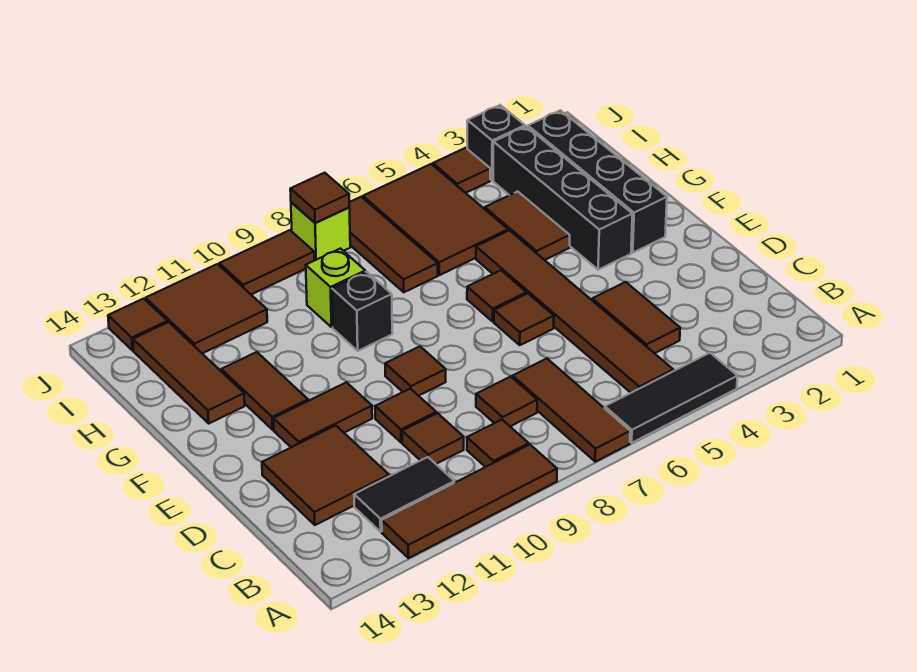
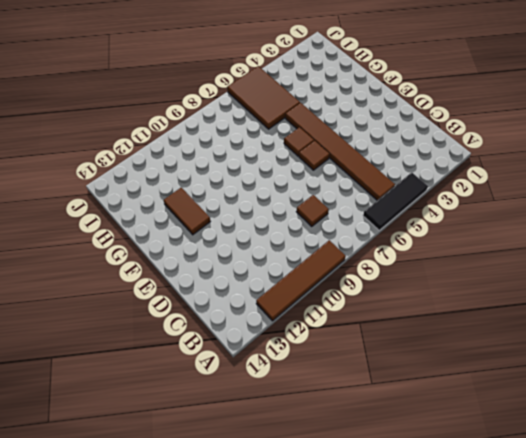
none -> brown tile A7:C7 level 1
none -> brown tile B9 level 1
none -> black tile B11:B12 level 1
none -> brown tile C4:D4 level 1

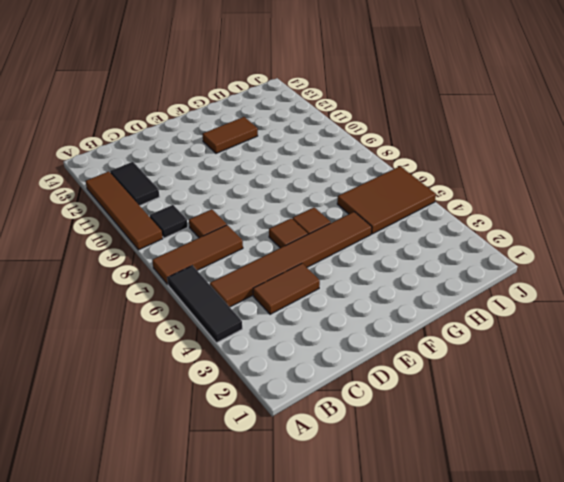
black tile B9 level 1 -> brown tile B9 level 1
none -> brown tile C10 level 1
none -> brown tile C12:D13 level 1
none -> brown tile D10 level 1
none -> brown tile E9 level 1

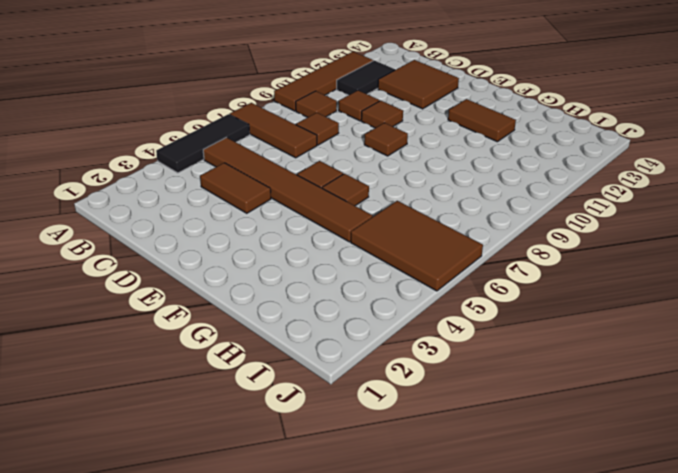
none -> brown tile E11:E12 level 1
none -> black brick F2:I2 level 1
none -> black brick F3:I3 level 1
none -> brown tile G4:H4 level 1

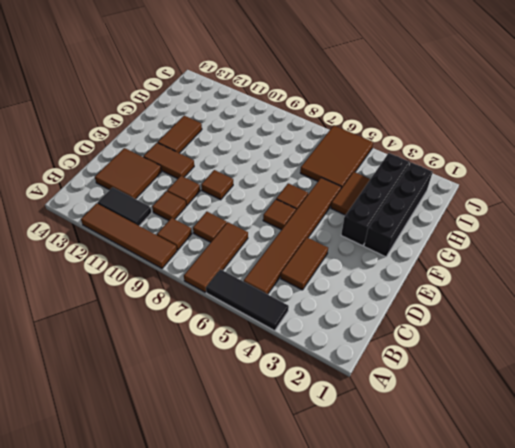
none -> black brick G9 level 1
none -> brown tile G13:I13 level 1
none -> brown tile H7:J7 level 1
none -> lime brick H9 level 1

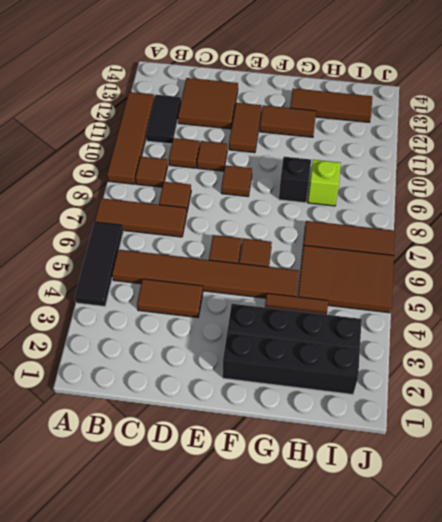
none -> brown tile I11:J12 level 1
none -> black brick J3 level 1
none -> brown tile J4 level 1
none -> lime brick J8 level 1

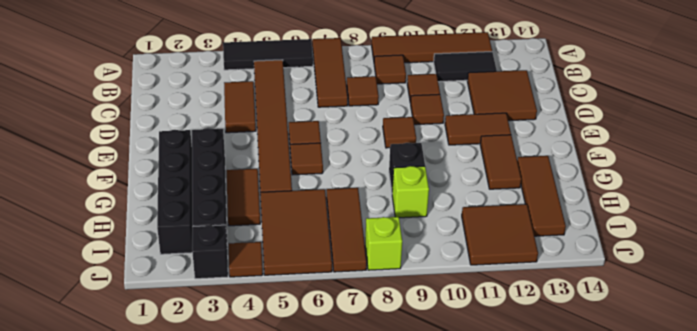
none -> brown tile J9:J10 level 1
none -> brown tile J13 level 1
none -> brown tile J8 level 2

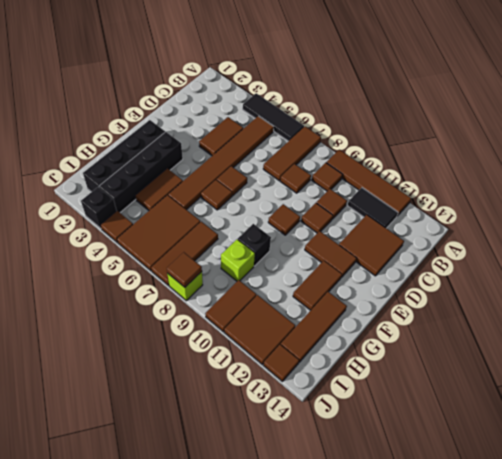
brown tile I10:J10 level 1 -> brown tile J9:J10 level 1

